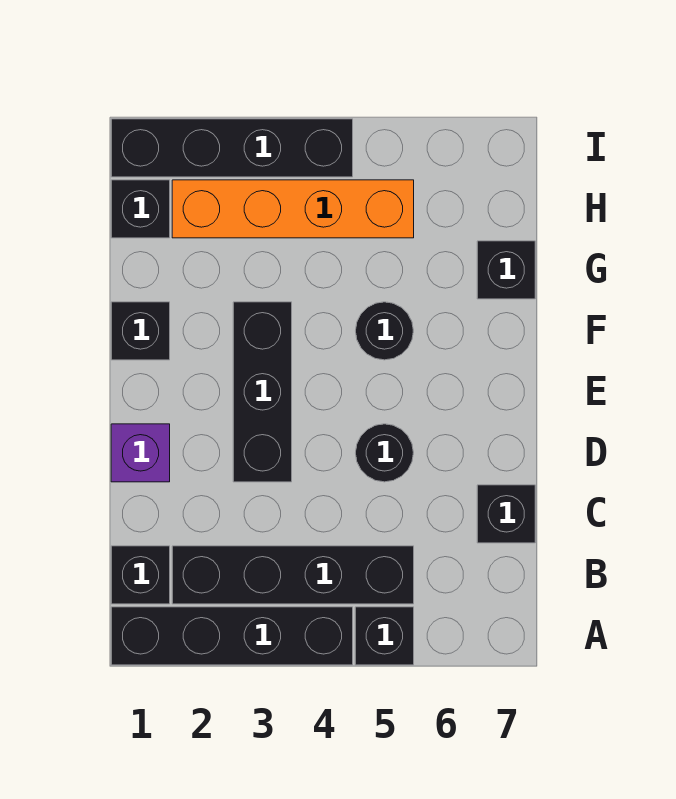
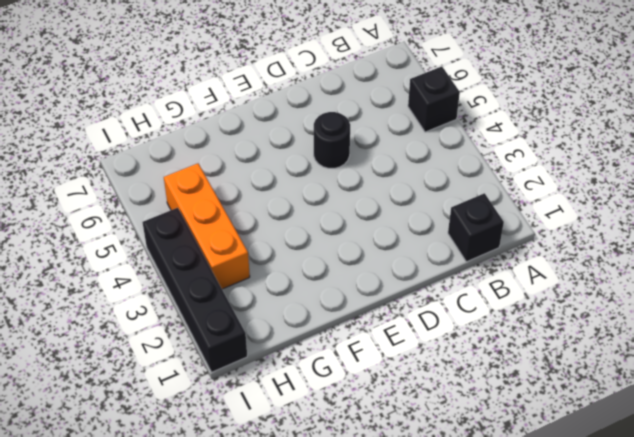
orange brick H3:H5 level 1 -> orange brick H2:H5 level 1
none -> black brick A1:A4 level 1
none -> black brick B2:B5 level 1
none -> black brick C7 level 1

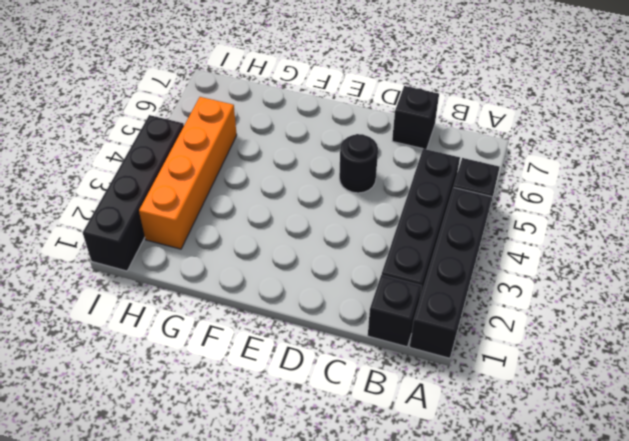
none -> purple brick D1 level 1
none -> black brick D3:F3 level 1
none -> black brick F1 level 1

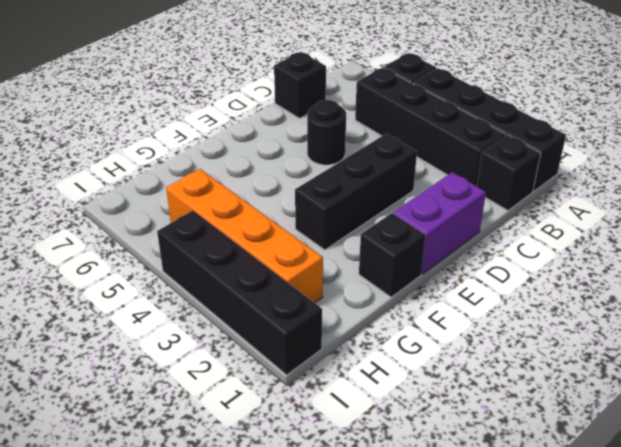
purple brick D1:E1 level 1 -> purple brick D1 level 1
none -> black round brick F5 level 1
none -> black brick G7 level 1
none -> black brick H1 level 1

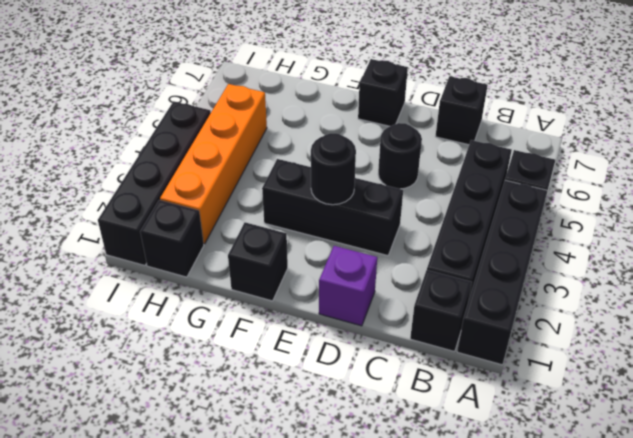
black round brick E3 level 2 -> black round brick F5 level 1
black brick E7 level 1 -> black brick G7 level 1

